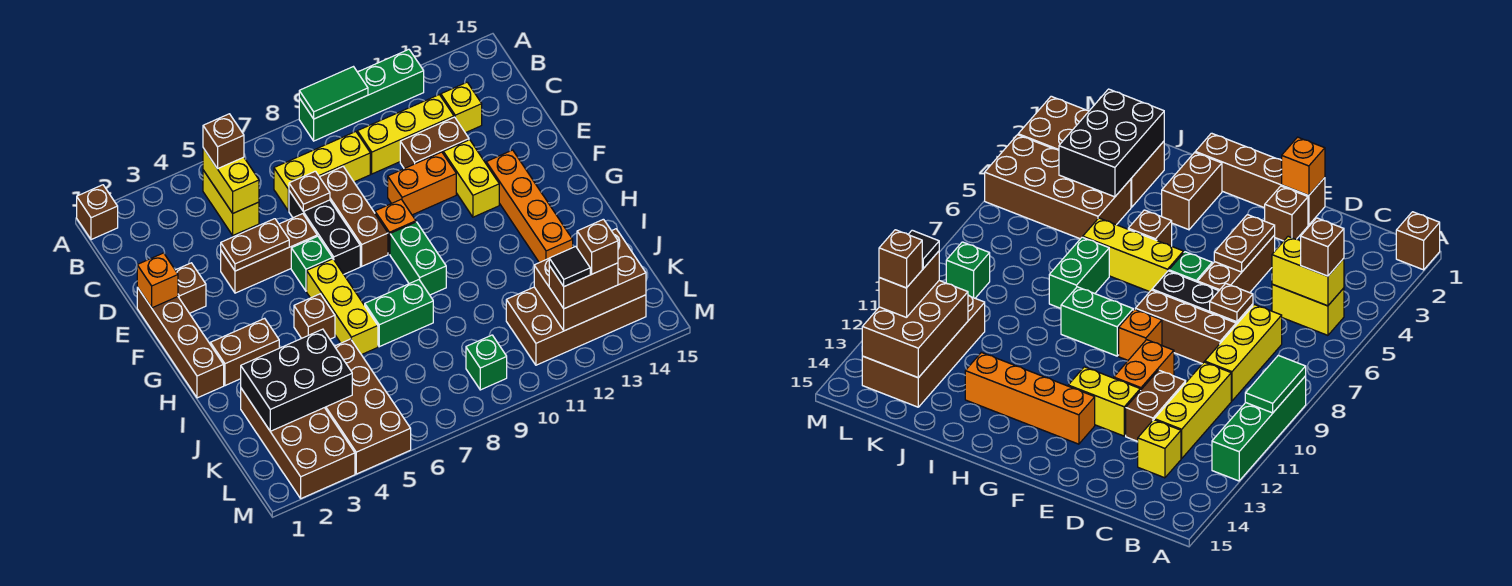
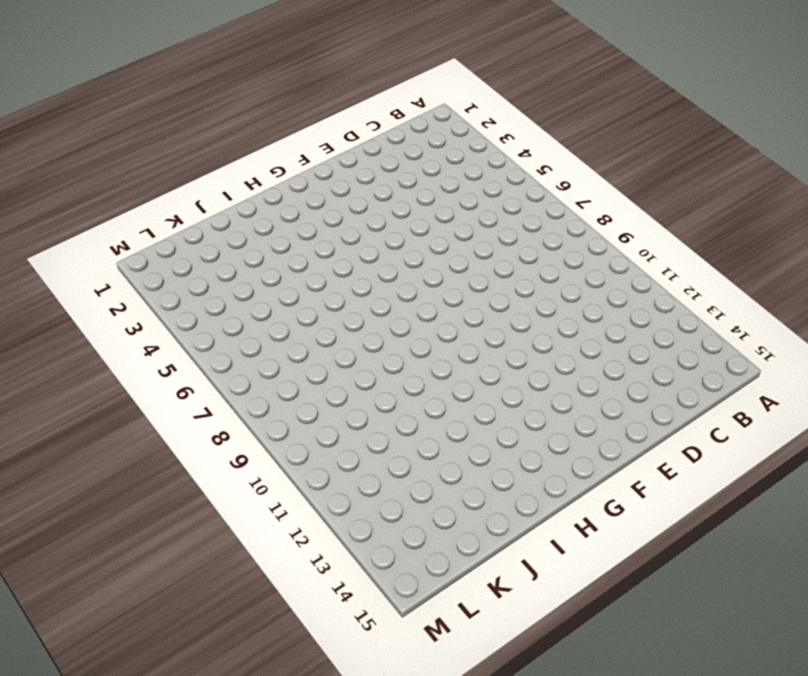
none -> brown brick A1 level 1
none -> green brick A9:A12 level 1
none -> yellow brick B5:C5 level 1
none -> yellow brick C7:C9 level 1

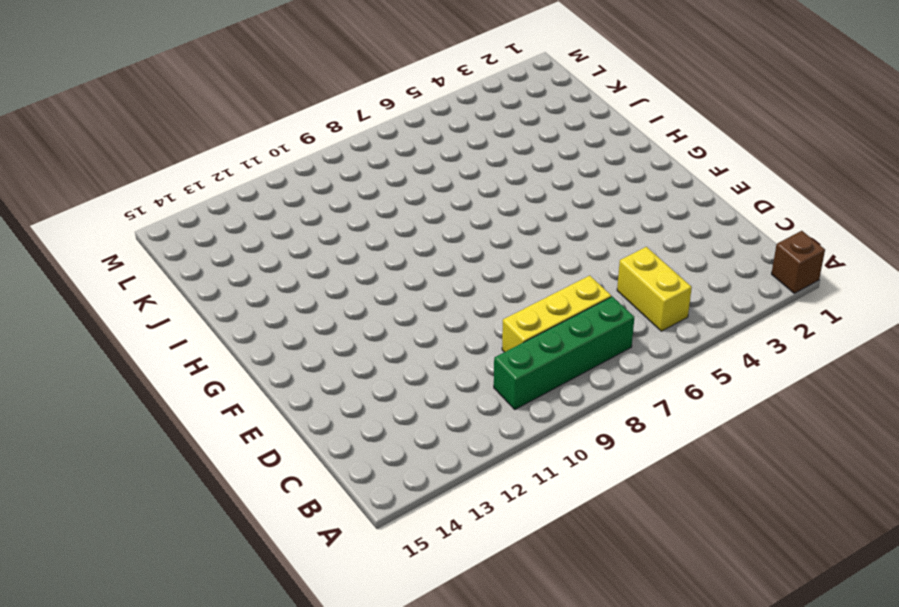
green brick B7:B10 level 1 -> green brick A9:A12 level 1
none -> yellow brick C10:C12 level 1
none -> yellow brick C13 level 1
none -> black brick D7:F7 level 1
none -> brown brick D8:F8 level 1

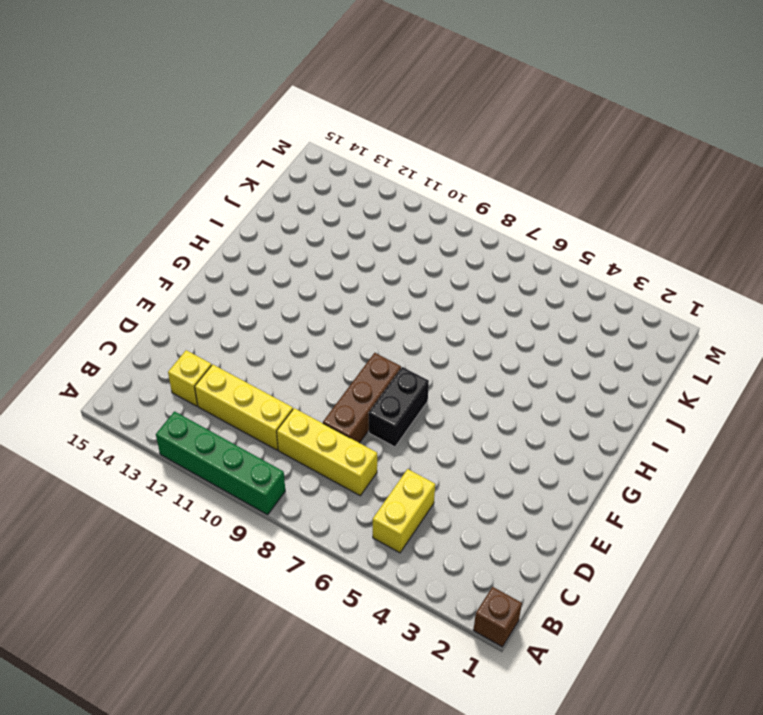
black brick E7:F7 level 1 -> black brick D7:F7 level 1
none -> brown brick D11:D12 level 1
none -> brown brick E1:H1 level 1
none -> brown brick E2 level 1
none -> brown brick E4:E6 level 1

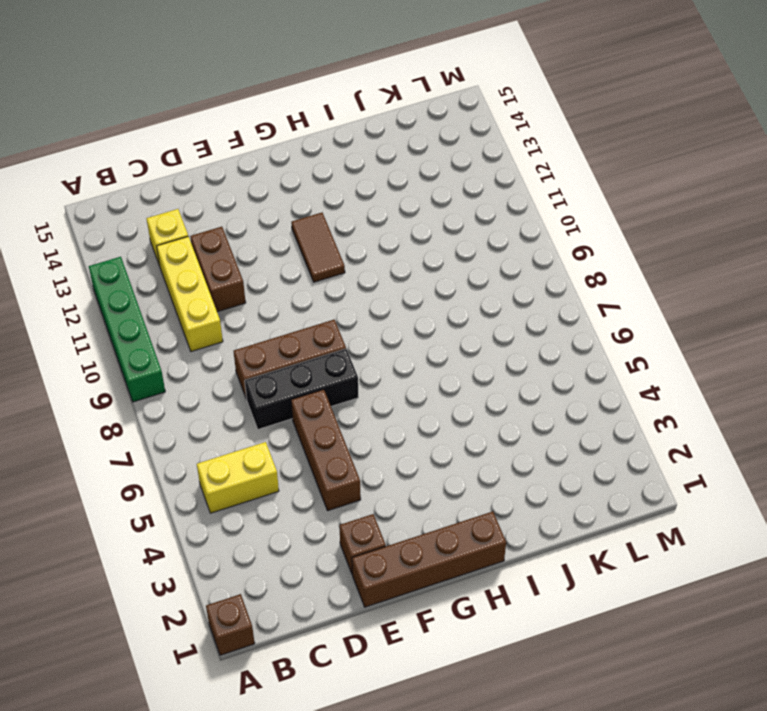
brown tile G11:G12 level 1 -> none
none -> yellow brick C7:C9 level 1
none -> orange brick E10:E11 level 1
none -> yellow brick E12:F12 level 1
none -> green brick F6 level 1

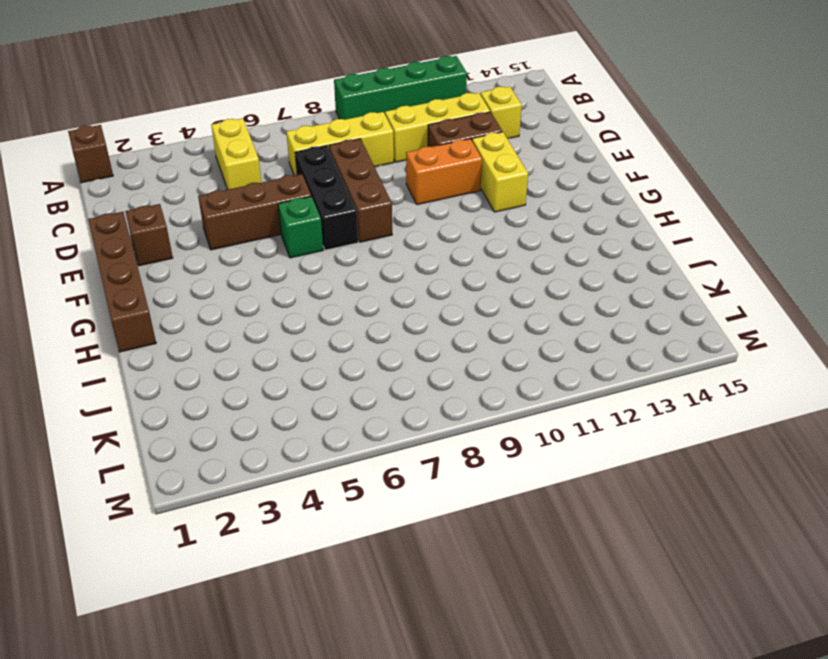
none -> orange brick F9 level 1
none -> orange brick F13:I13 level 1
none -> yellow brick G6:I6 level 1
none -> green brick G9:H9 level 1

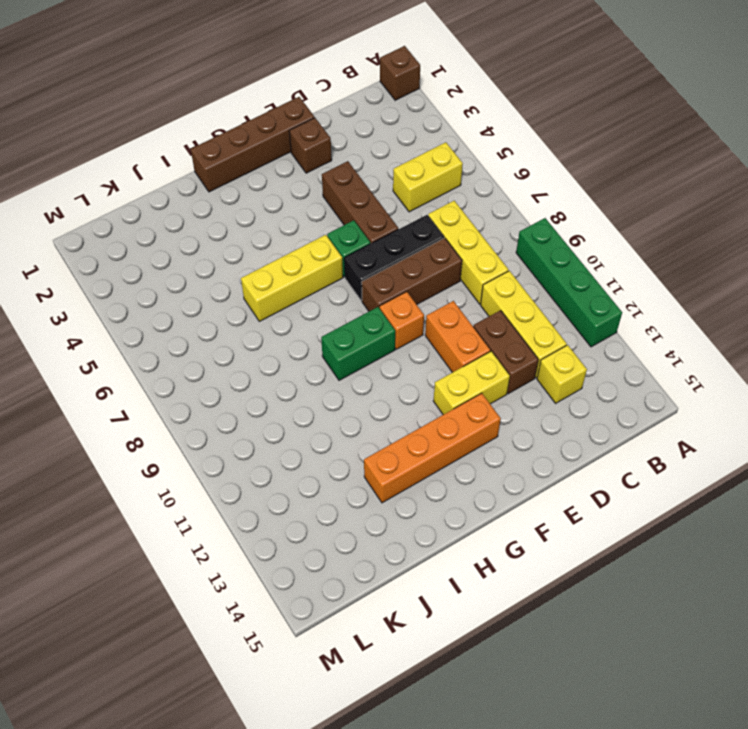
none -> brown brick H2:H3 level 1
none -> brown brick H5 level 1
none -> green brick I7:I8 level 1
none -> brown brick J2:M3 level 1

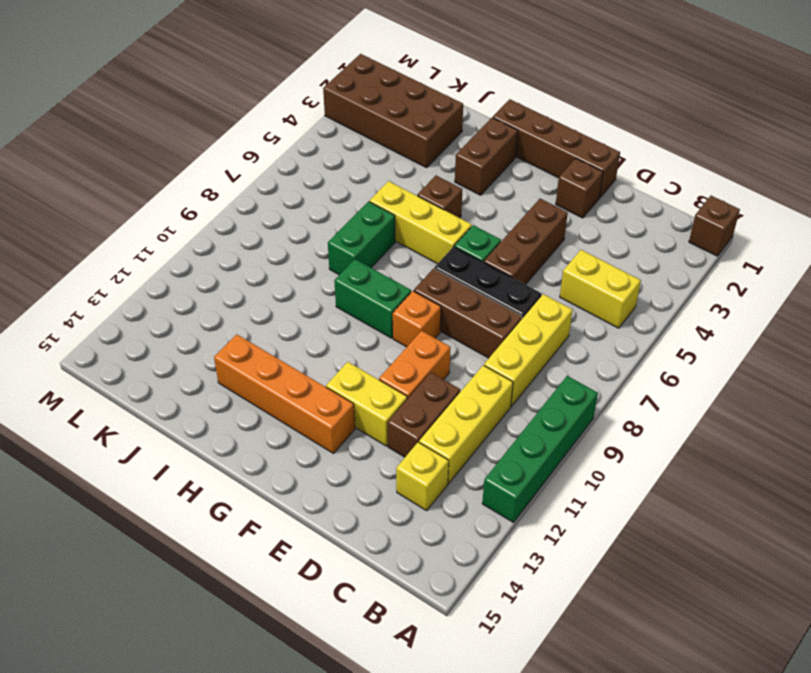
none -> brown brick J4:M5 level 1
none -> brown brick K11:L14 level 1
none -> green brick L9 level 1
none -> green tile A9:A10 level 2

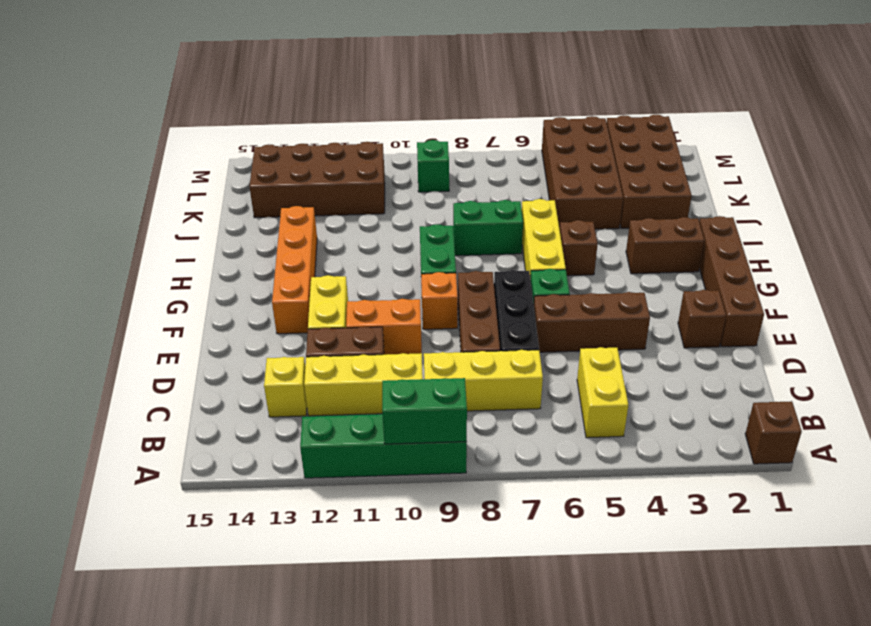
green brick A9:A10 level 2 -> green tile A9:A10 level 2
none -> yellow brick B5:C5 level 2
none -> brown plate D7 level 2
none -> orange brick E1 level 2
none -> brown plate E4:E5 level 2

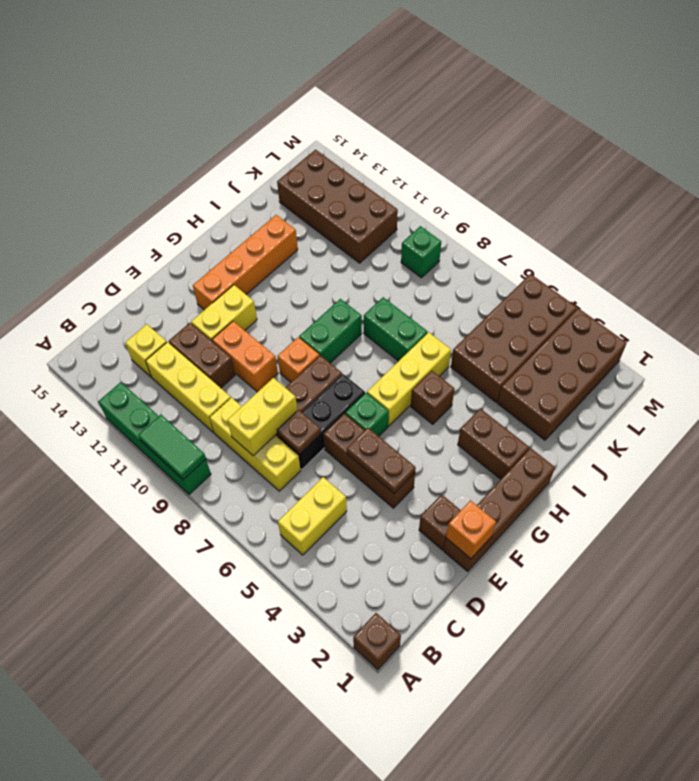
yellow brick C8:D8 level 2 -> yellow brick B5:C5 level 2
none -> black brick J2:K4 level 2
none -> brown brick K12:L14 level 2
none -> brown brick B5 level 3
none -> brown brick L12:L13 level 3

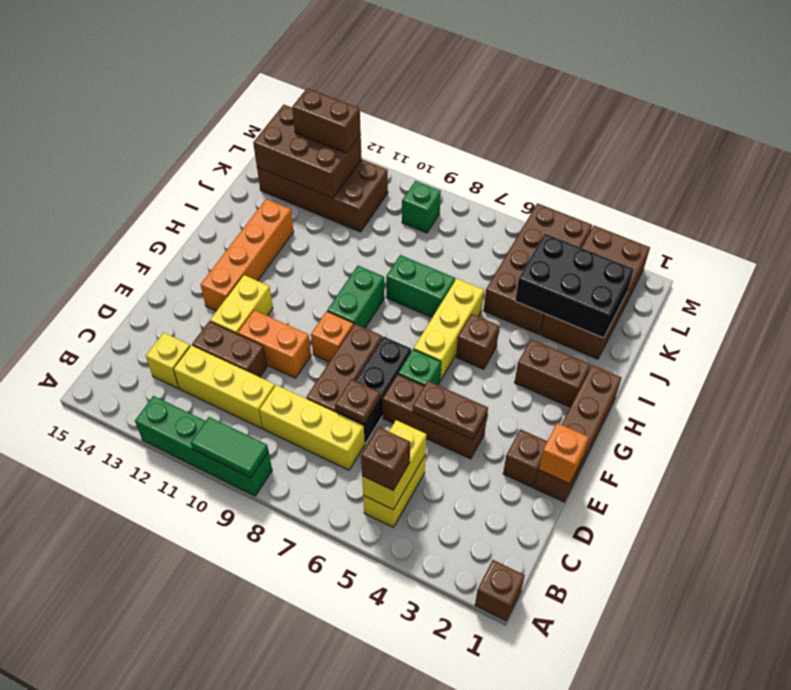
none -> black tile L12 level 4
none -> brown brick L13 level 4

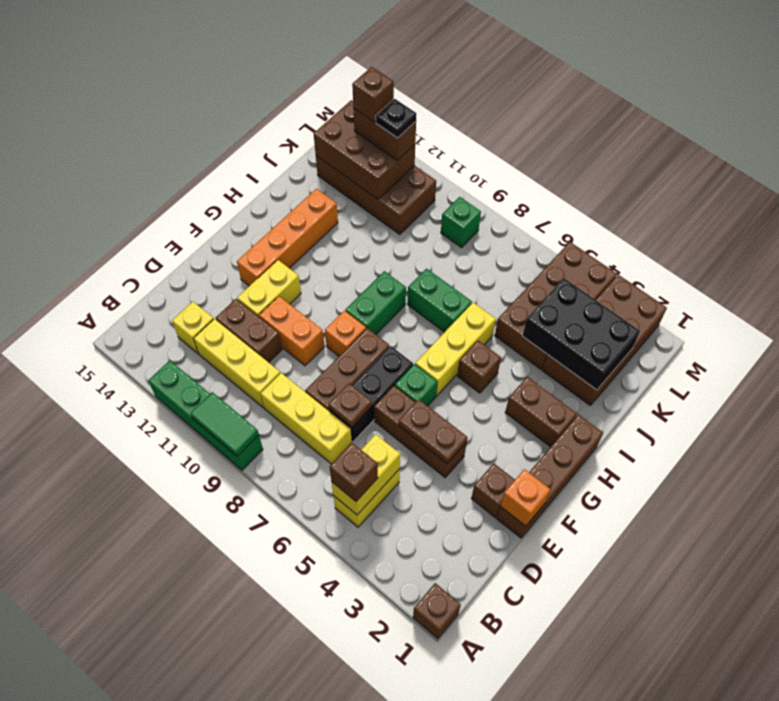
black plate L12 level 4 -> black tile L12 level 4

